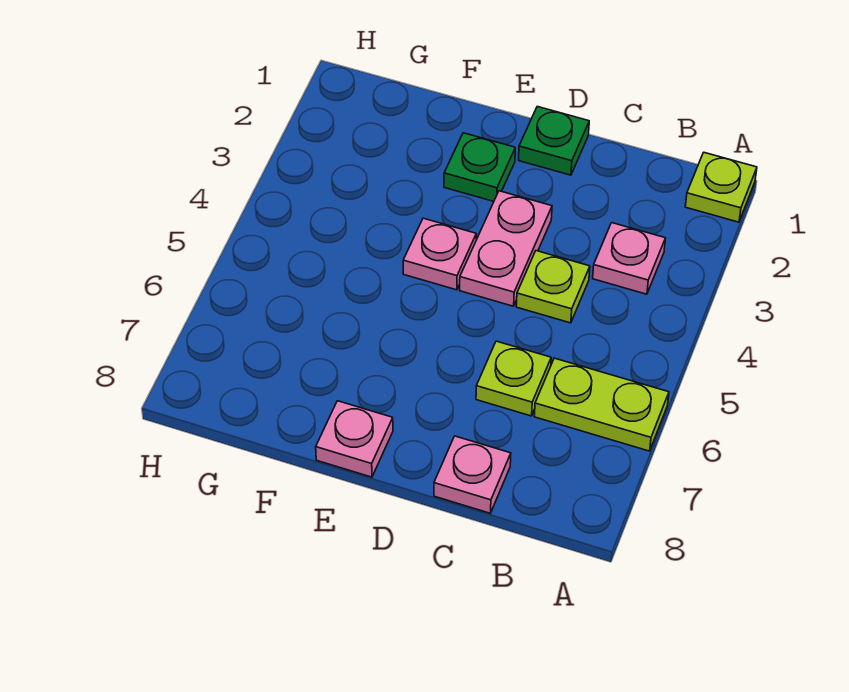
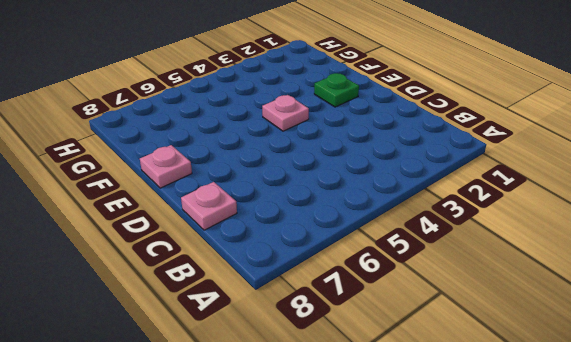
none -> lime plate A1 level 1
none -> lime plate A6:B6 level 1

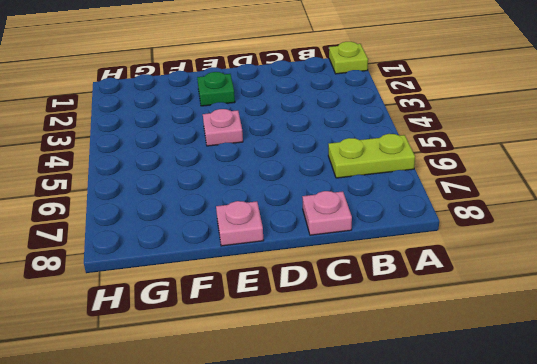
none -> pink plate B3 level 1
none -> lime plate C4 level 1

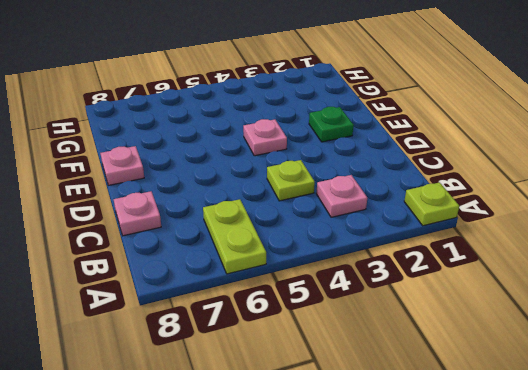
none -> lime plate C6 level 1
none -> green plate D1 level 1

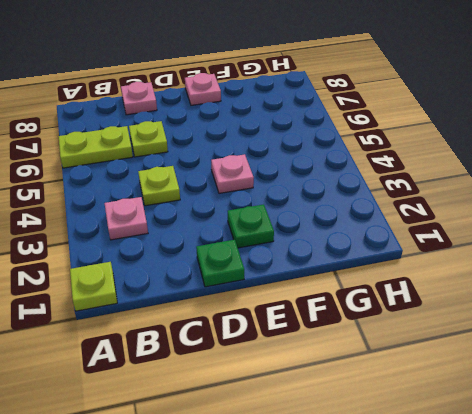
none -> pink plate D3:D4 level 1

